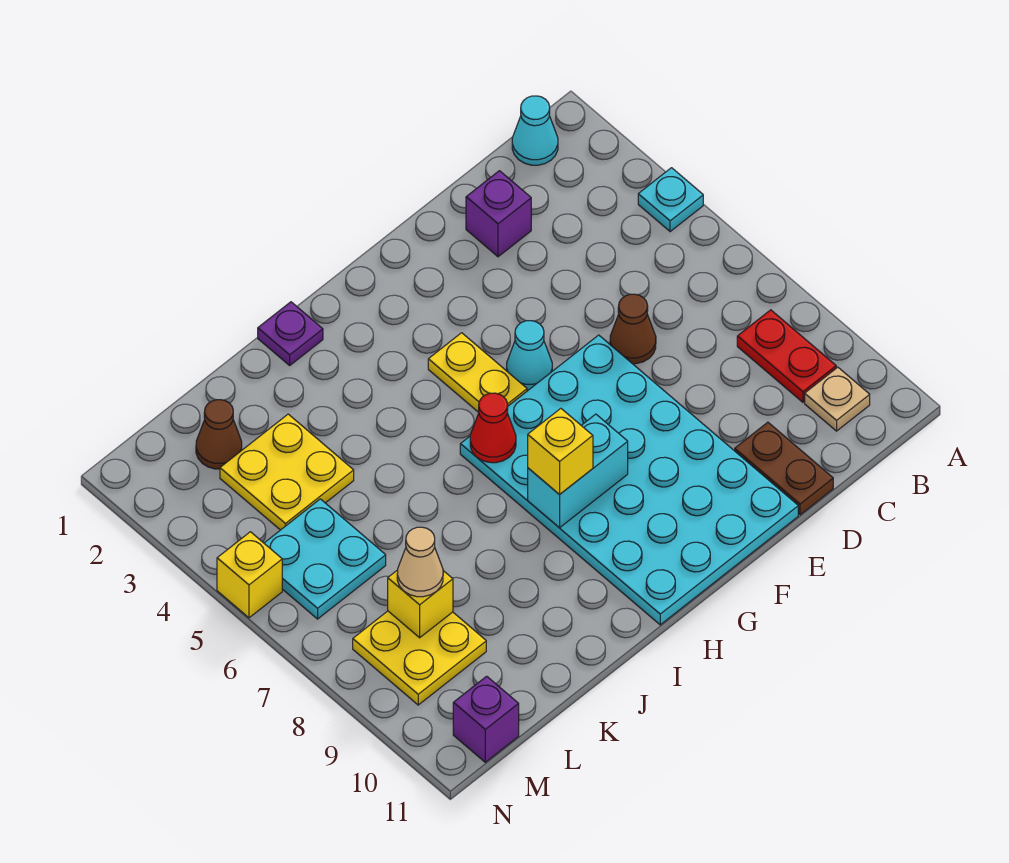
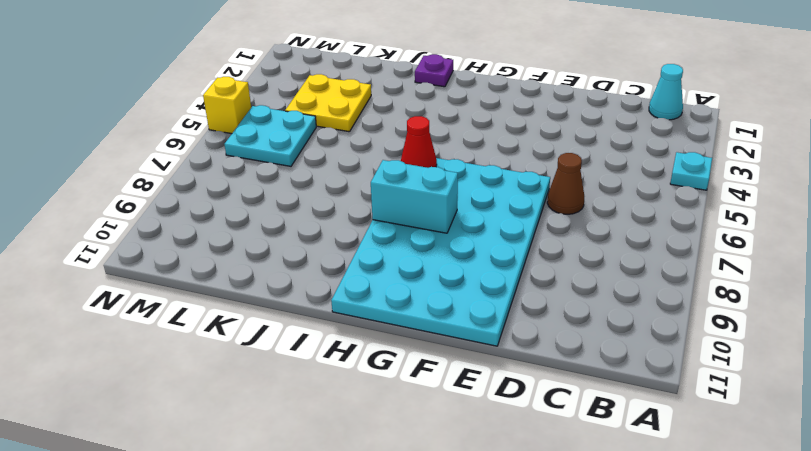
none -> red plate B8:B9 level 1
none -> tan plate B10 level 1
none -> purple brick D2 level 1

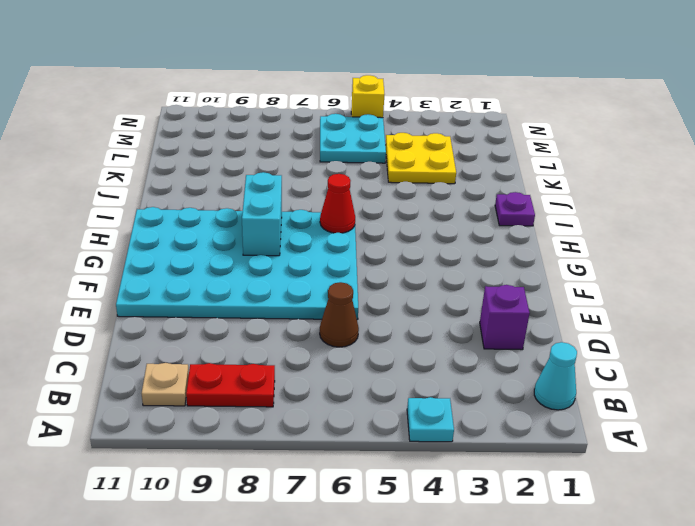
none -> brown plate D10:D11 level 1
none -> cyan cone F5 level 1
none -> yellow plate G4:G5 level 1

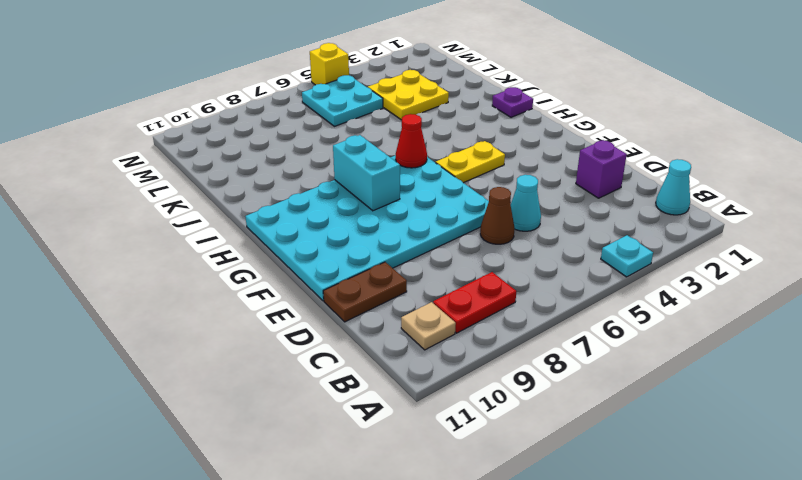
cyan cone D5 level 1 -> cyan cone F5 level 1
none -> brown cone L2 level 1
none -> yellow plate L8:M9 level 1
none -> purple brick M11 level 1

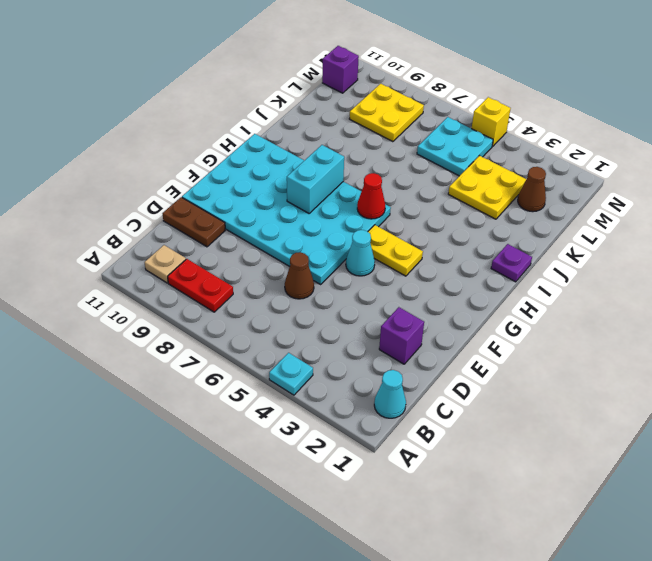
none -> yellow brick L8 level 2
none -> yellow brick H8 level 3
none -> tan cone L8 level 3

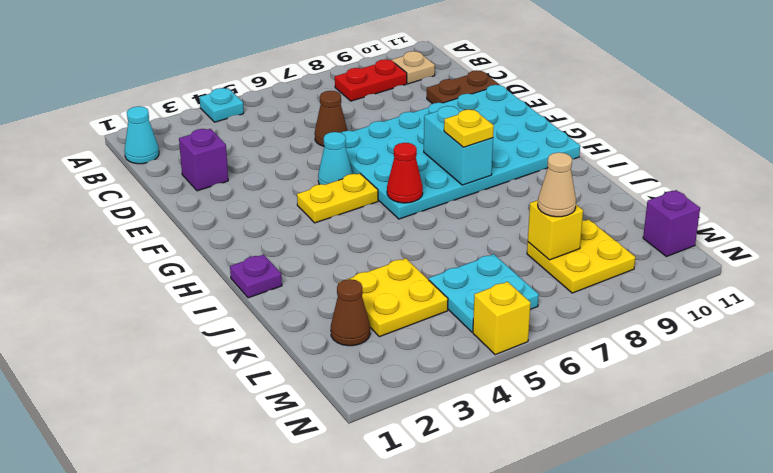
yellow plate H8 level 3 -> yellow brick H8 level 3

